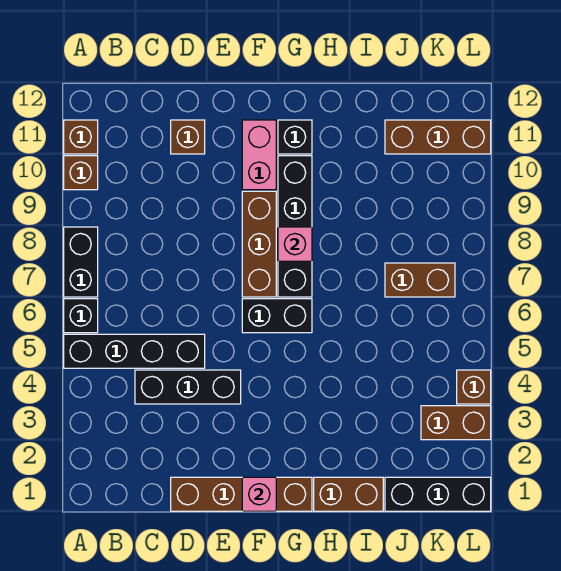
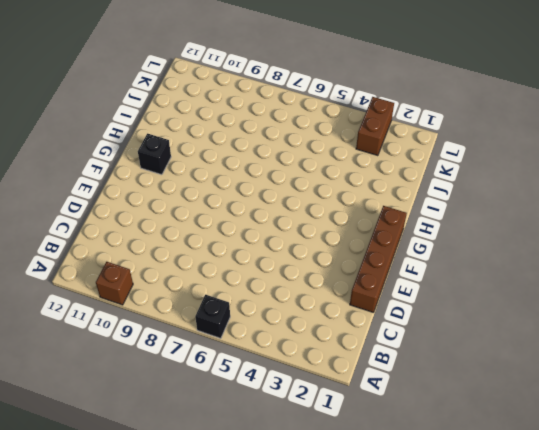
none -> black brick A5:D5 level 1
none -> black brick A7:A8 level 1
none -> brown brick A11 level 1

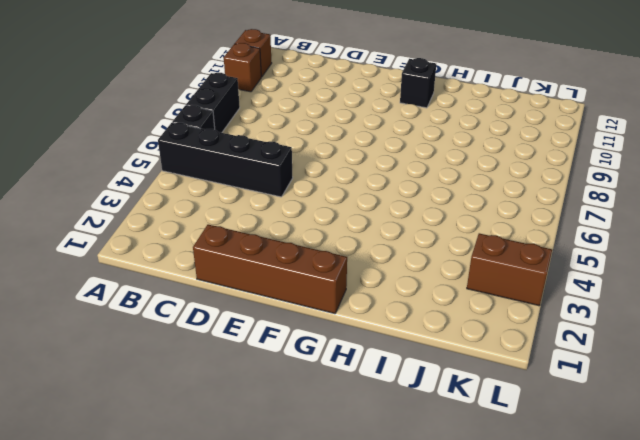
none -> black brick C4:E4 level 1
none -> brown brick D11 level 1
none -> black brick F6:G6 level 1

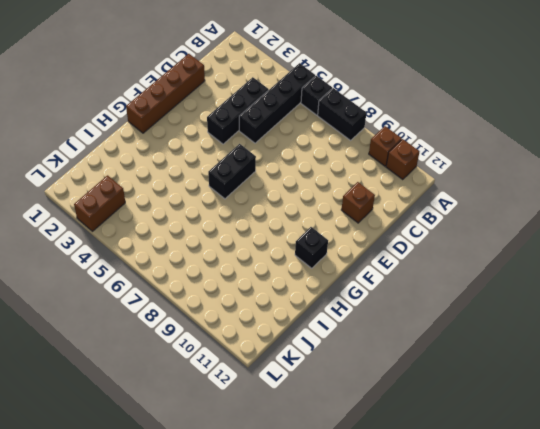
none -> brown brick F7:F9 level 1
none -> pink brick F10:F11 level 1
none -> black brick G7:G10 level 1

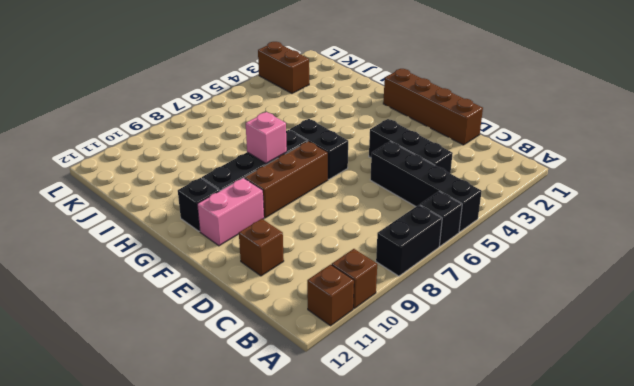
none -> brown brick H1:I1 level 1
none -> black brick J1:L1 level 1
none -> brown brick J7:K7 level 1

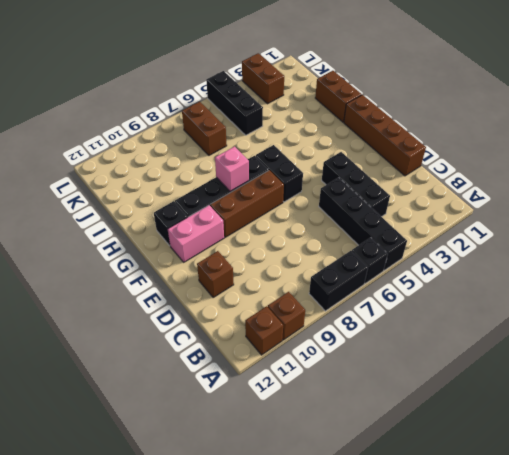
black brick J5:L5 level 1 -> black brick J1:L1 level 1
none -> brown brick J11:L11 level 1
none -> brown brick L4 level 1
none -> pink brick F1 level 2

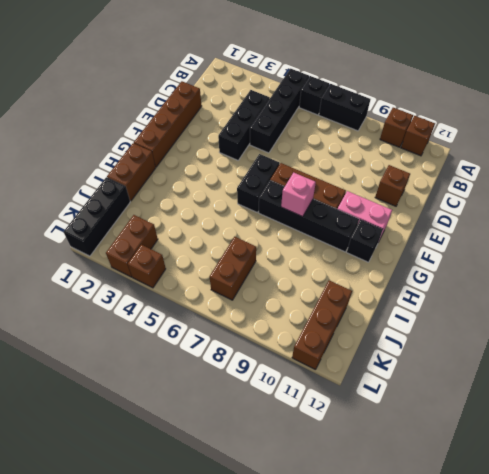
none -> pink brick F1 level 2

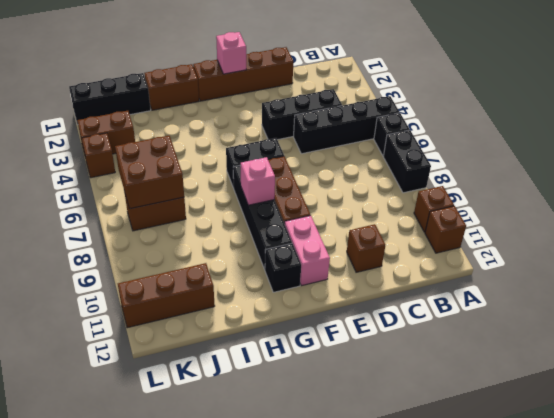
brown brick J6:K7 level 2 -> none

